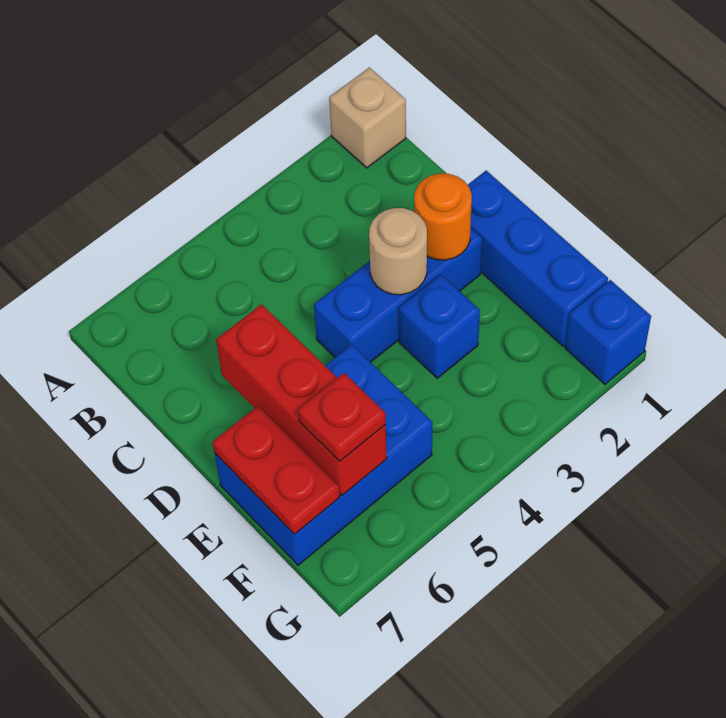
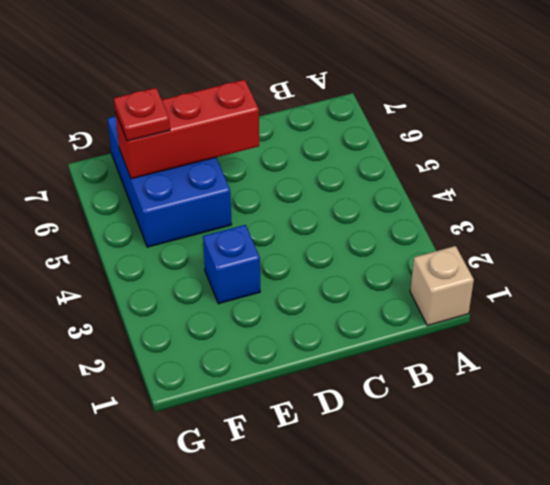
none -> blue brick D1:F1 level 1
none -> blue brick D2:D4 level 1

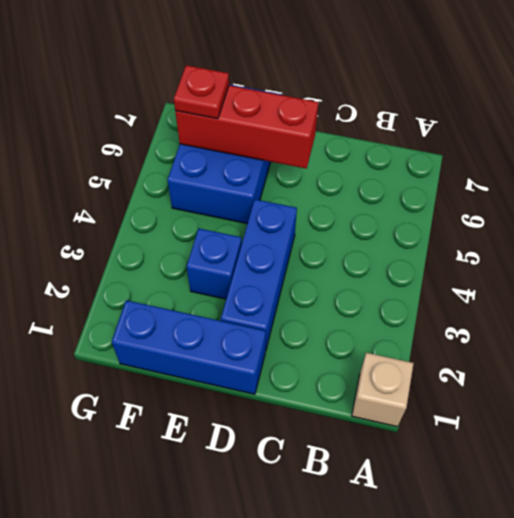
none -> blue brick G1 level 1
none -> orange round brick D2 level 2

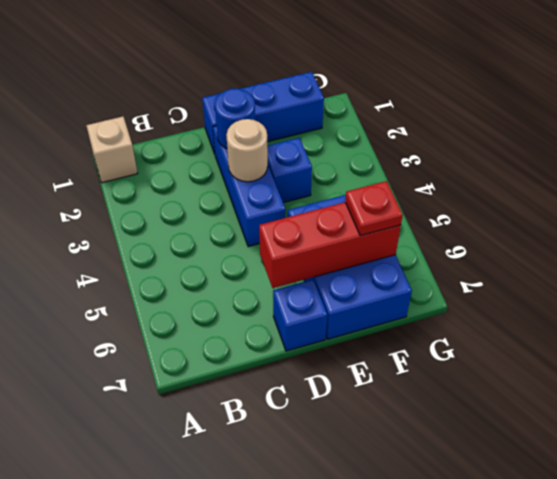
blue round brick D2 level 2 -> orange round brick D2 level 2
blue brick D7 level 1 -> blue brick G1 level 1
none -> red plate E7:F7 level 2

